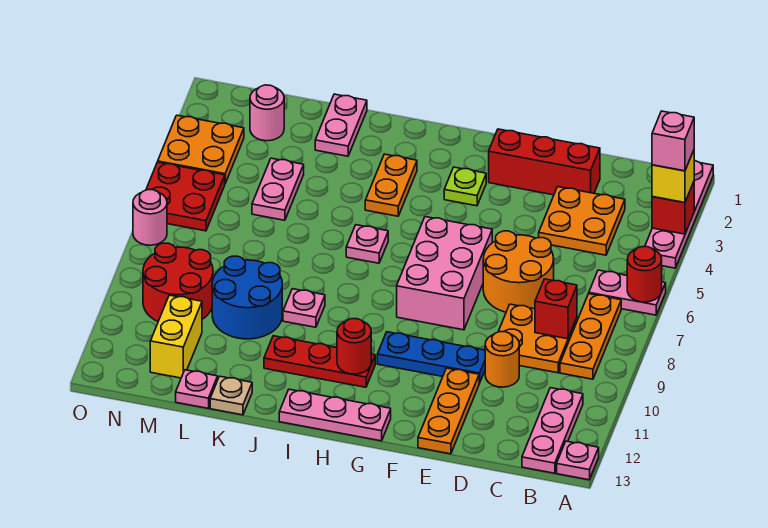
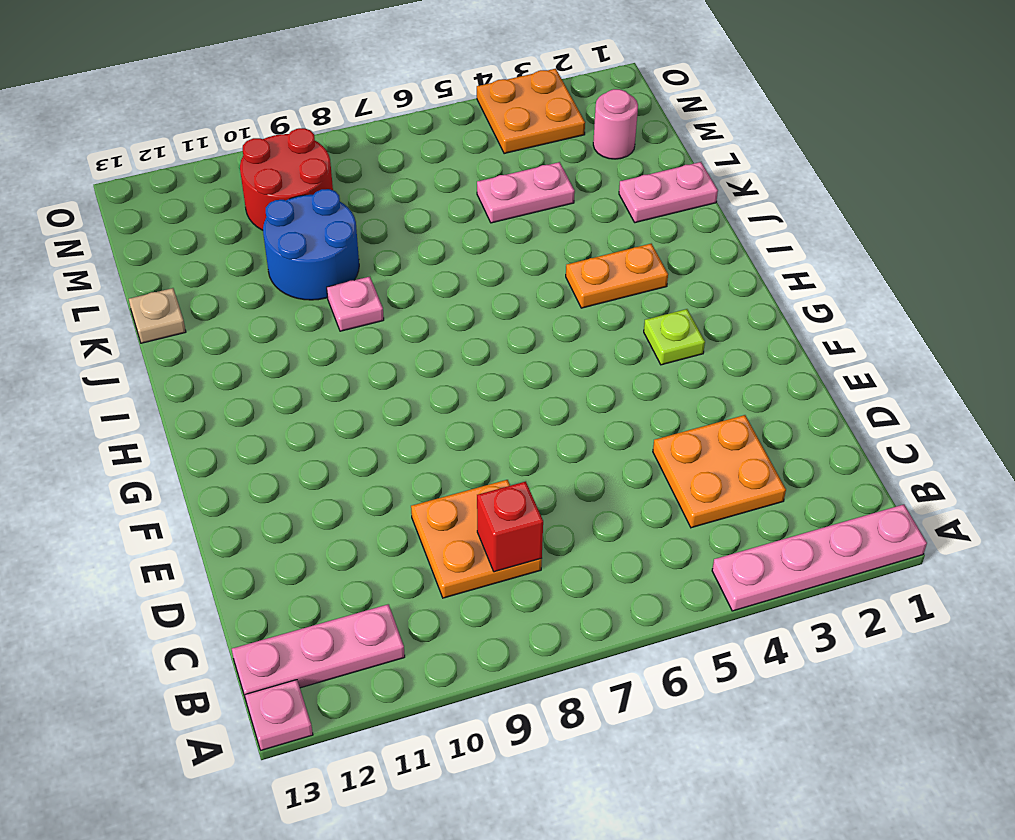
none -> pink plate A6:B6 level 1
none -> orange plate B7:B9 level 1
none -> red brick D2:F2 level 1
none -> orange round brick D6:E7 level 1

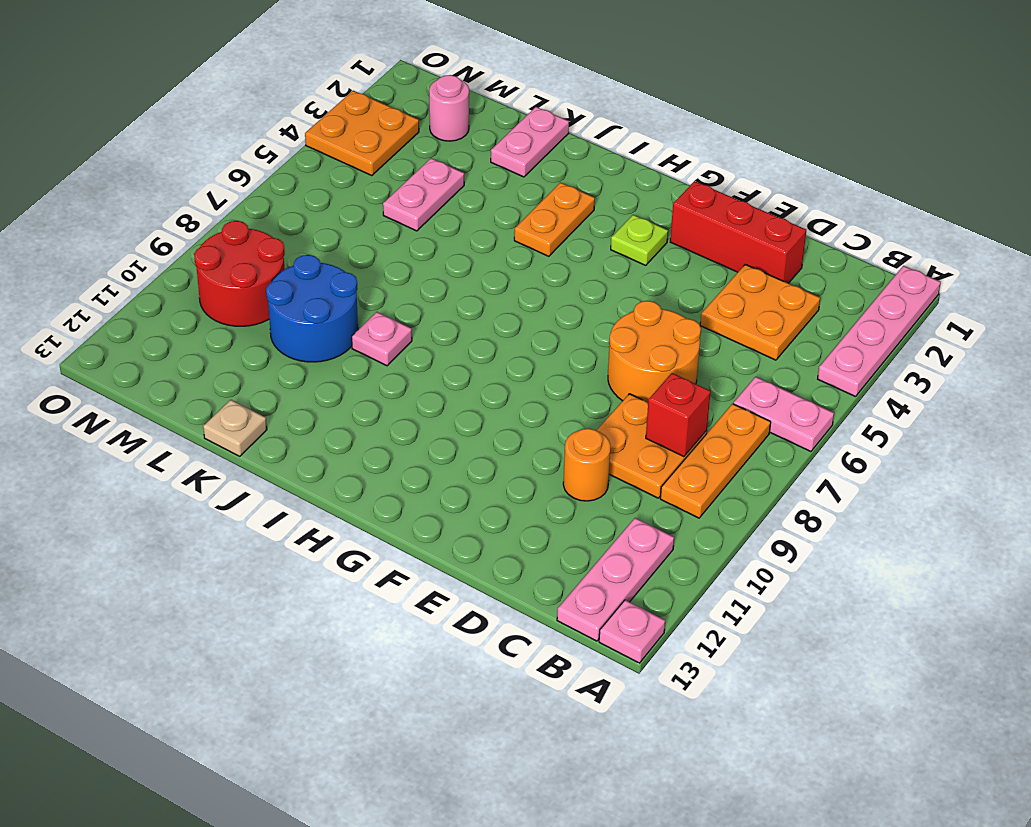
none -> blue plate E10:G10 level 1
none -> orange plate E11:E13 level 1
none -> pink brick F6:G8 level 1
none -> pink plate G13:I13 level 1

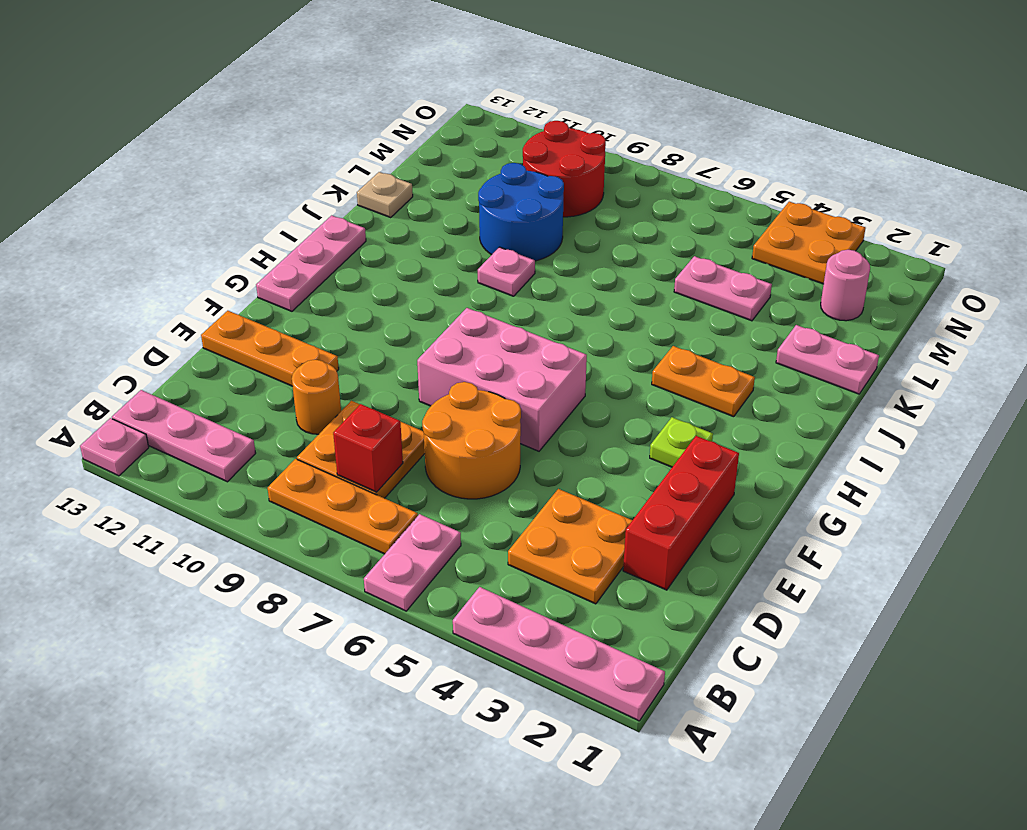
none -> blue plate E10:G10 level 1
none -> red plate H11:J11 level 1
none -> pink plate I6 level 1
none -> pink plate L13 level 1

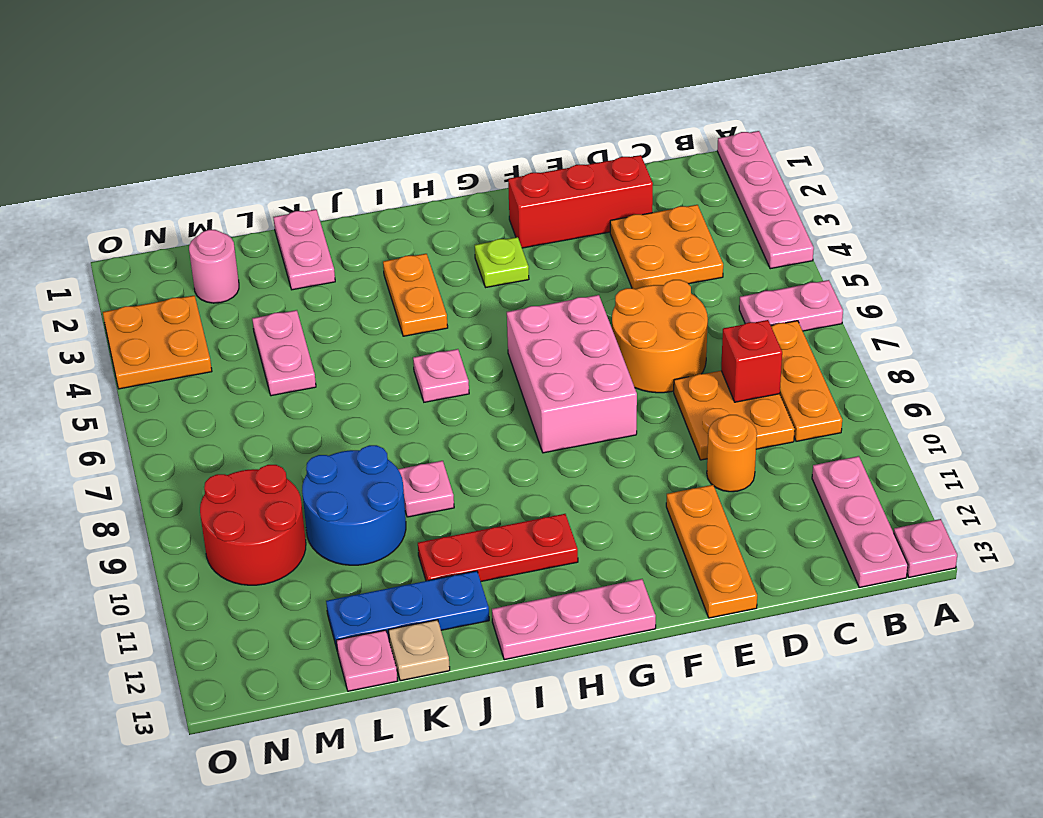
blue plate J12:L12 level 1 -> blue plate E10:G10 level 1
none -> yellow brick M11:M12 level 1
none -> red plate N5:O6 level 1
none -> pink round brick O7 level 1
none -> red brick A3 level 2

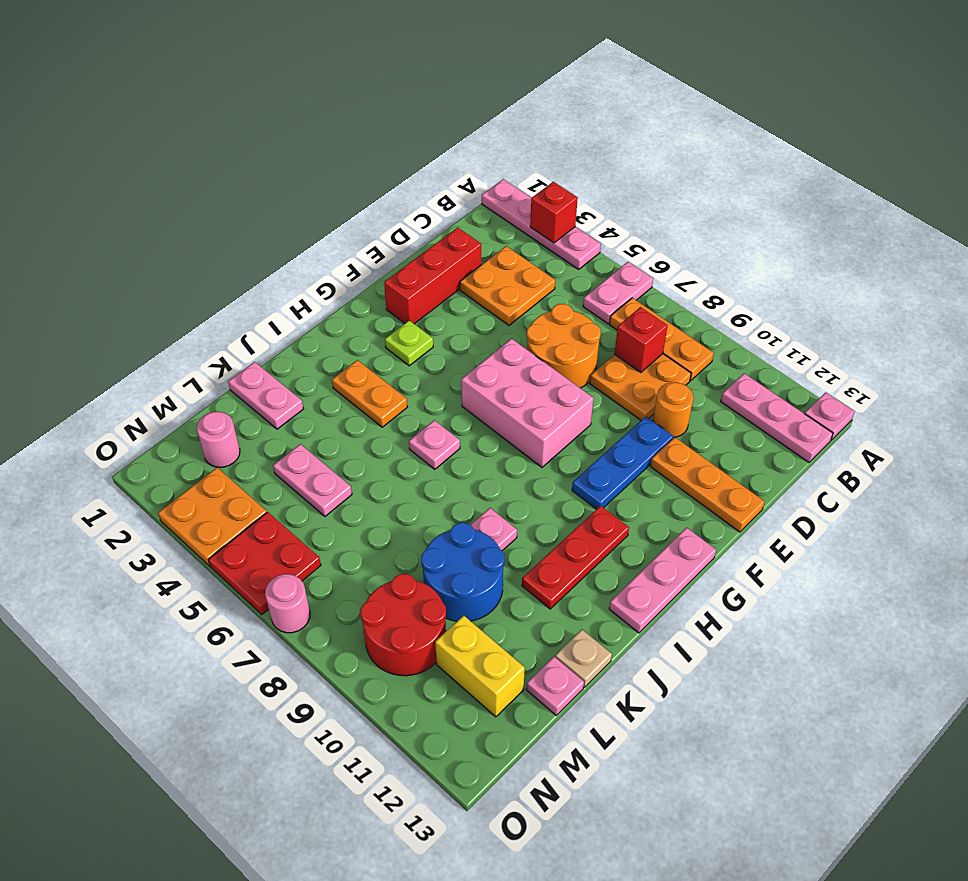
none -> red round brick A6 level 2
none -> red round brick H11 level 2
none -> yellow brick A3 level 3
none -> pink brick A3 level 4

